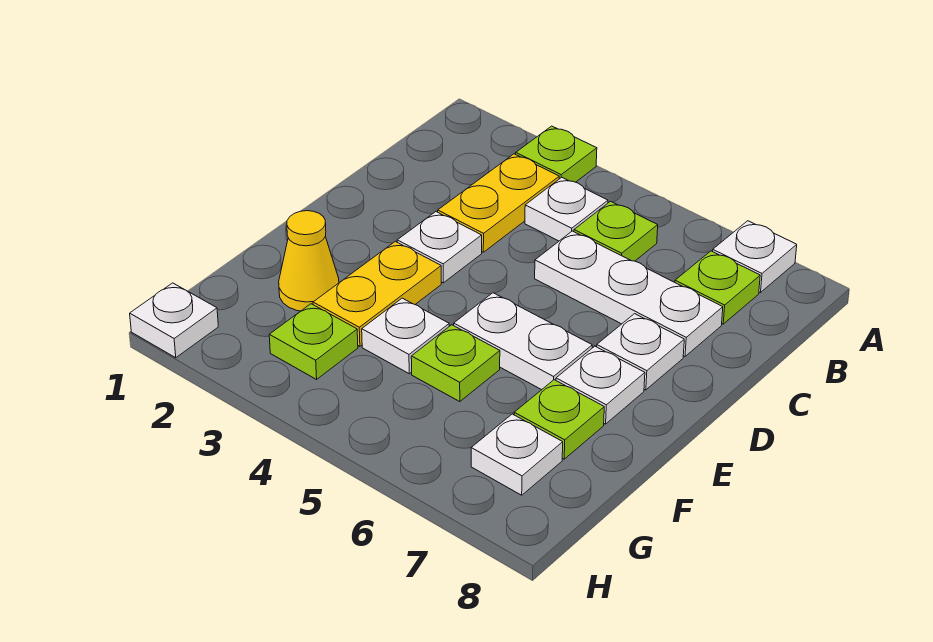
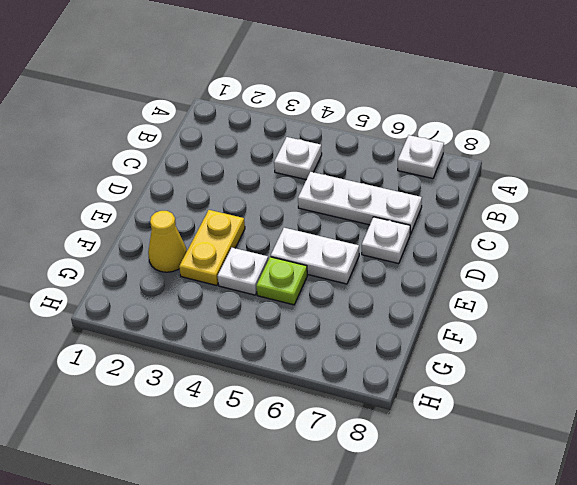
none -> lime plate A3 level 1
none -> yellow plate B3:C3 level 1
none -> lime plate B5 level 1

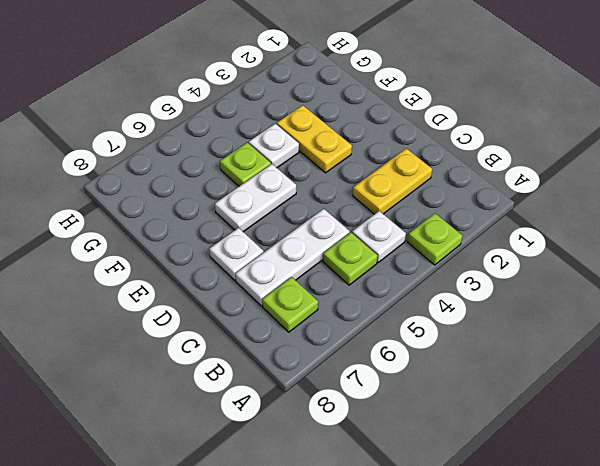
yellow plate C2:C3 level 1 -> yellow plate B3:C3 level 1
none -> white plate A7 level 1
none -> white plate D3 level 1
none -> white plate E7 level 1

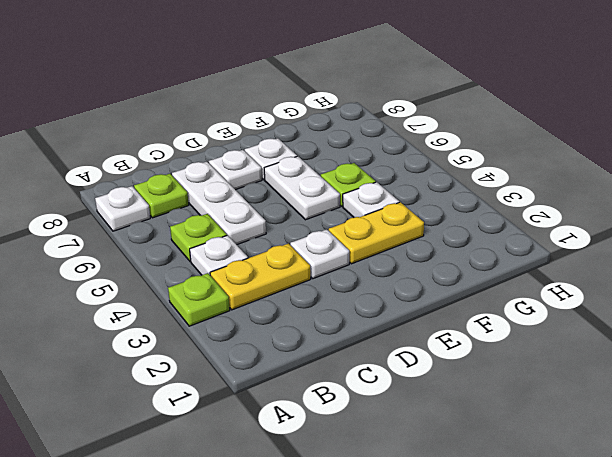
none -> yellow cone F2 level 1
none -> lime plate F7 level 1
none -> lime plate G3 level 1

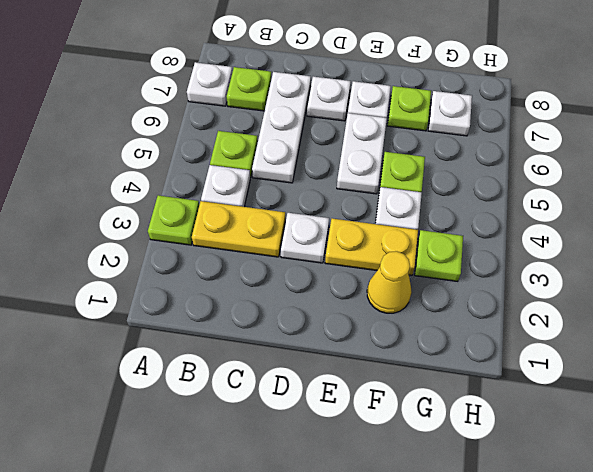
none -> white plate H1 level 1

